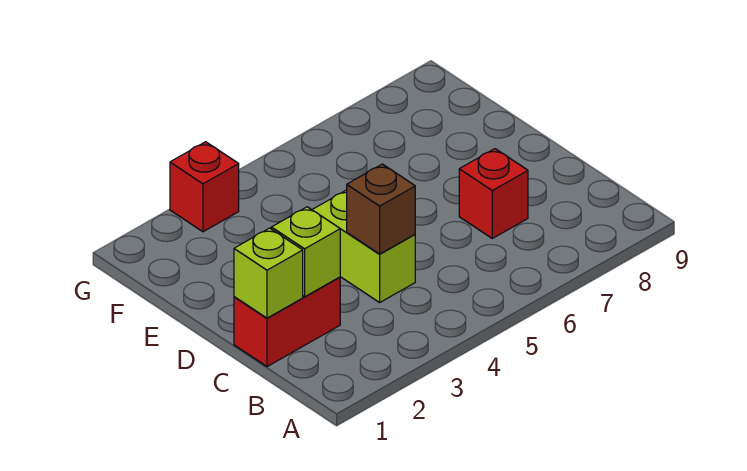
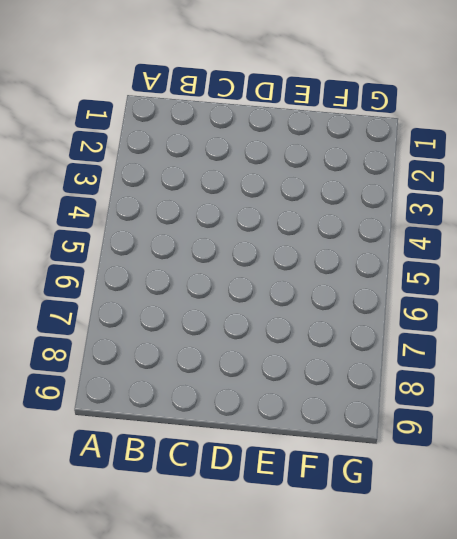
none -> red brick C1:C2 level 1
none -> lime brick C4:D4 level 1

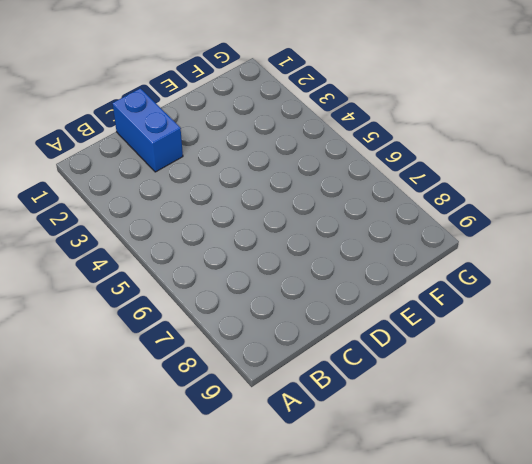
blue brick C1:C2 level 1 -> red brick C1:C2 level 1
none -> lime brick C4:D4 level 1
none -> red brick C7 level 1

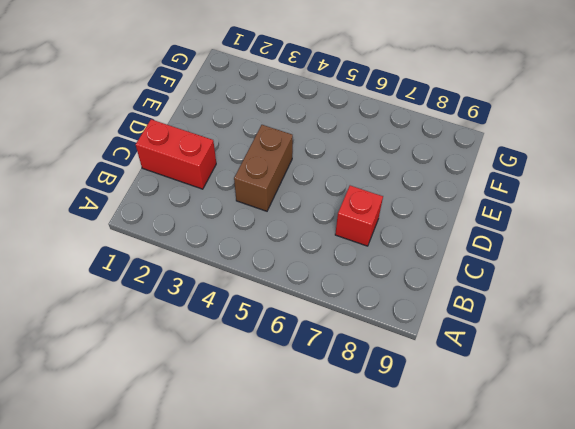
brown brick C4:D4 level 1 -> lime brick C4:D4 level 1
none -> red brick G3 level 1
none -> lime brick C1 level 2

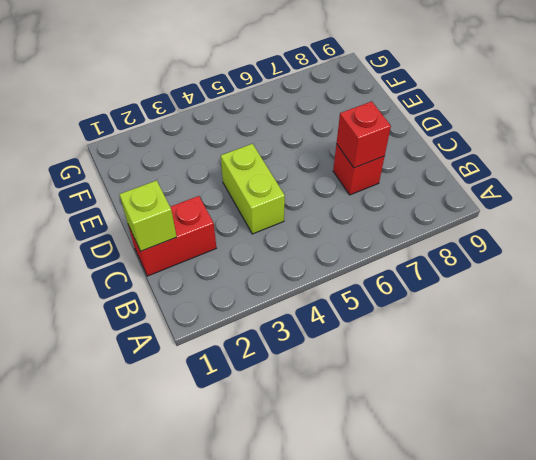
red brick C7 level 2 -> red brick G3 level 1
none -> lime brick C2 level 2
none -> brown brick C4 level 2

